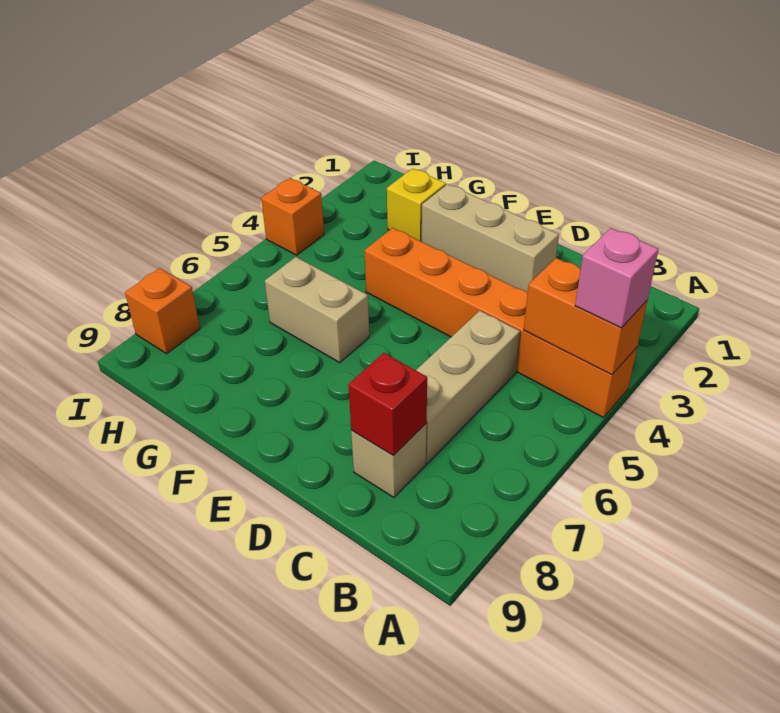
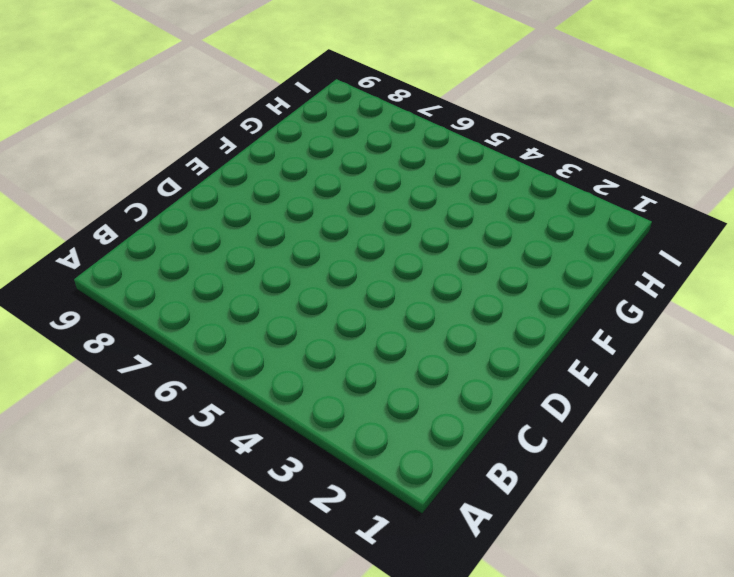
none -> orange brick A4:F4 level 1
none -> tan brick C5:C7 level 1

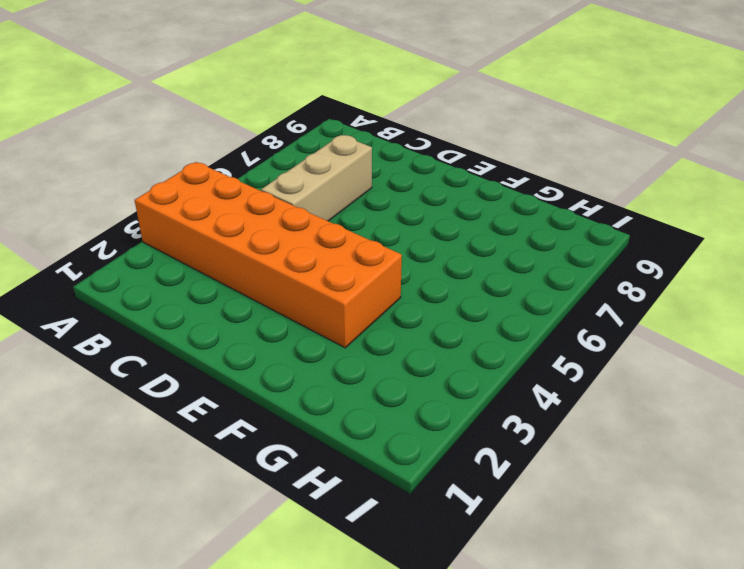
orange brick A3:F4 level 1 -> orange brick A4:F4 level 1
none -> tan brick C8 level 1
none -> tan brick D2:F2 level 1

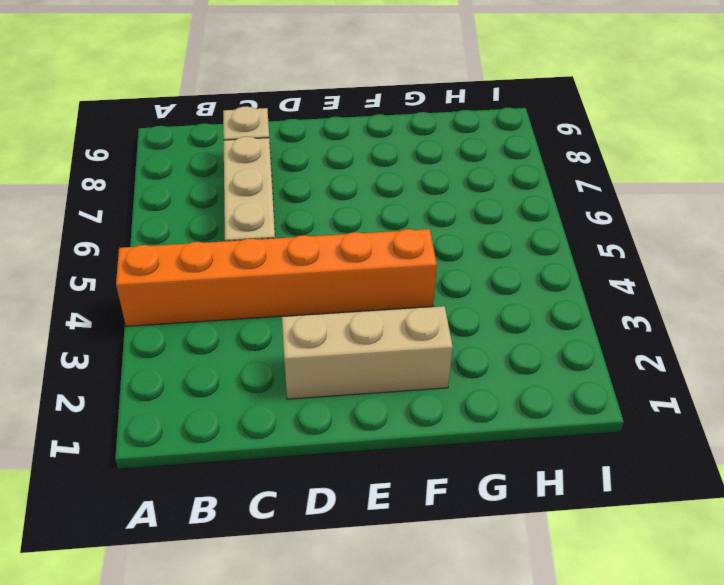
none -> tan brick F6:G6 level 1
none -> yellow brick G2 level 1

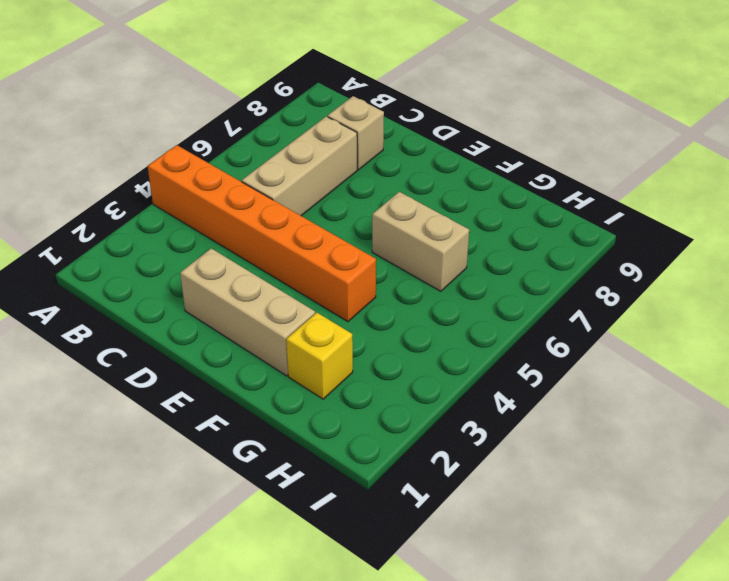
none -> orange brick I4 level 1
none -> orange brick I8 level 1

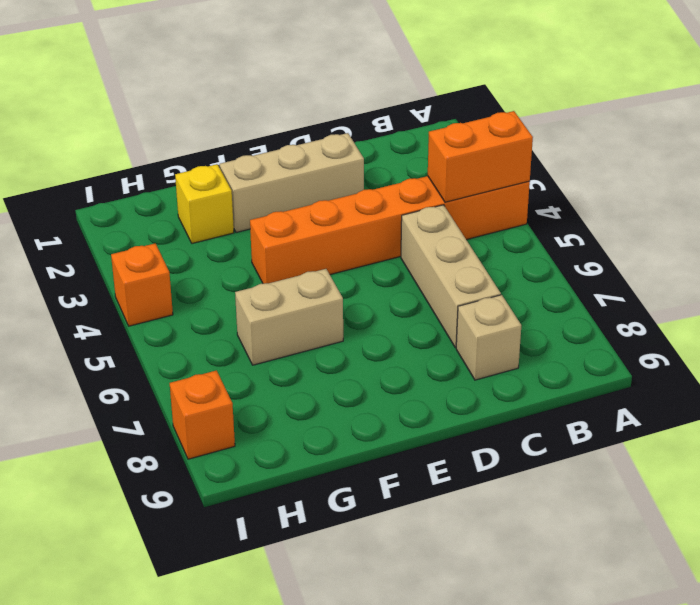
none -> red brick C8 level 2
none -> pink brick A4 level 3

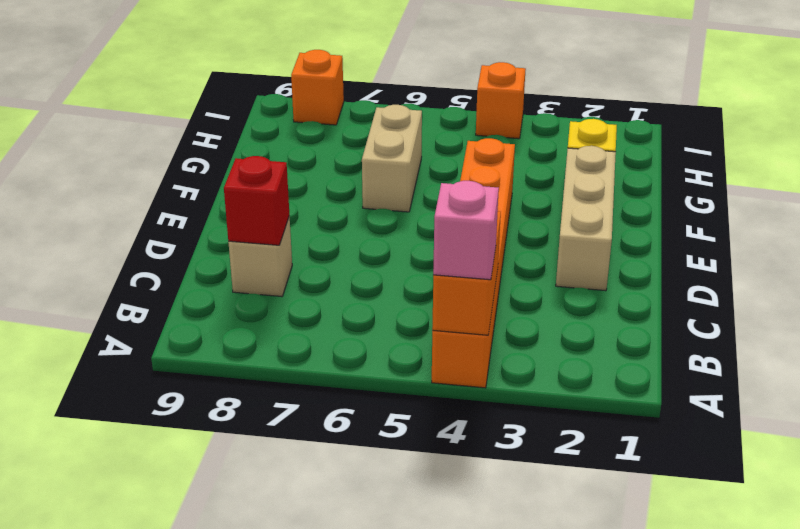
none -> tan brick C5:C7 level 1

